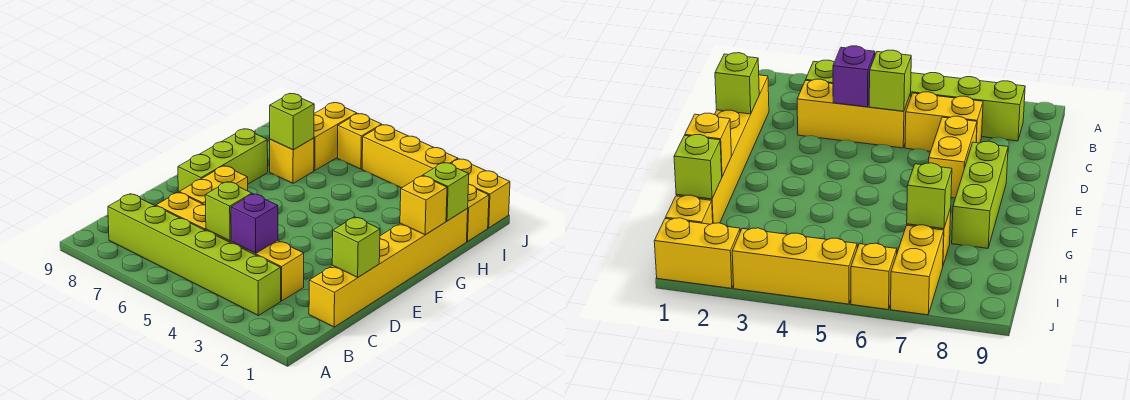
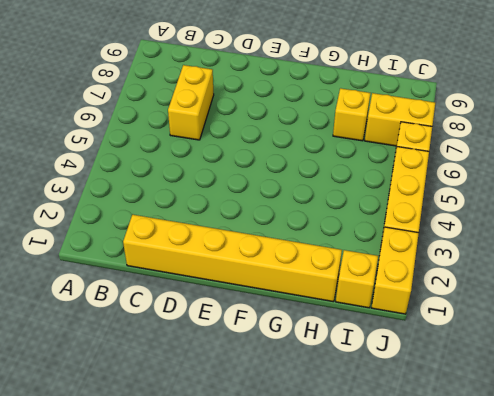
none -> lime brick B3:B8 level 1
none -> yellow brick C3:C5 level 1
none -> yellow brick D7:E7 level 1

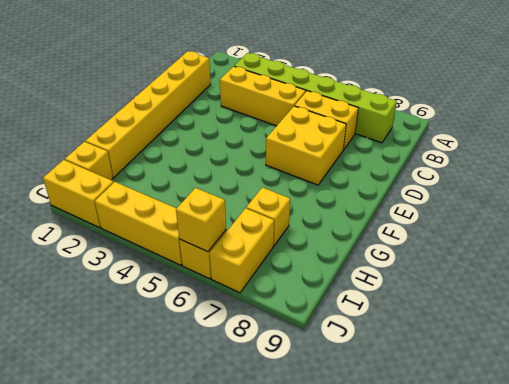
yellow brick D6:E7 level 1 -> yellow brick D7:E7 level 1
yellow brick J6 level 2 -> yellow brick G1 level 2
none -> lime brick E8:G8 level 1
none -> purple brick C4 level 2
none -> lime brick C5 level 2

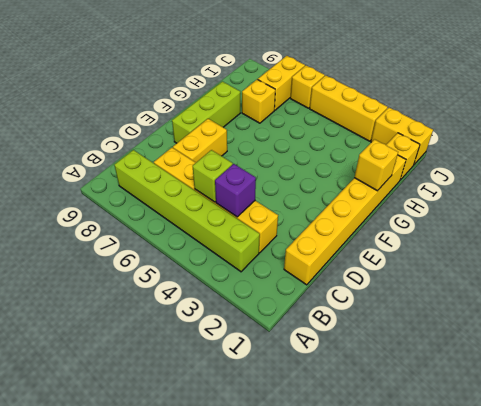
none -> lime brick D1 level 2
none -> lime brick H1 level 2
none -> lime brick H7 level 2

